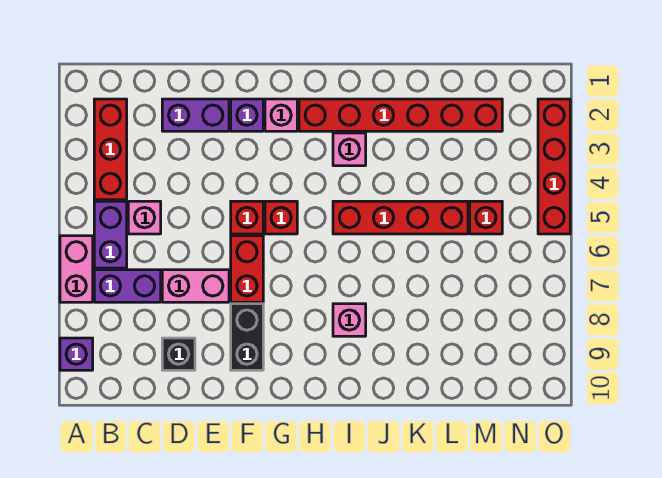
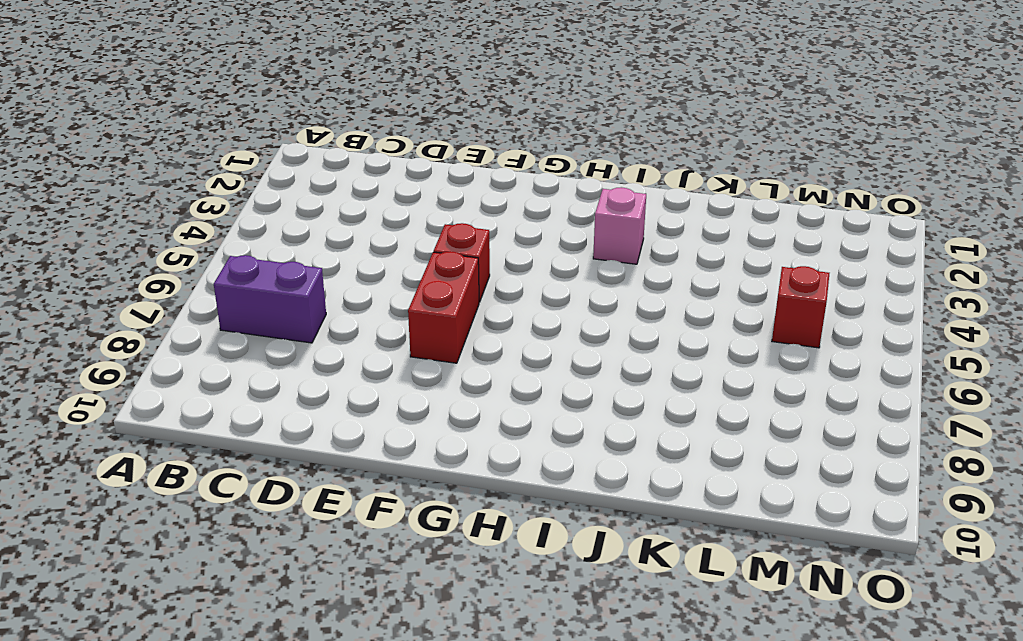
none -> pink brick A6:A7 level 1
none -> purple brick A9 level 1
none -> red brick B2:B4 level 1

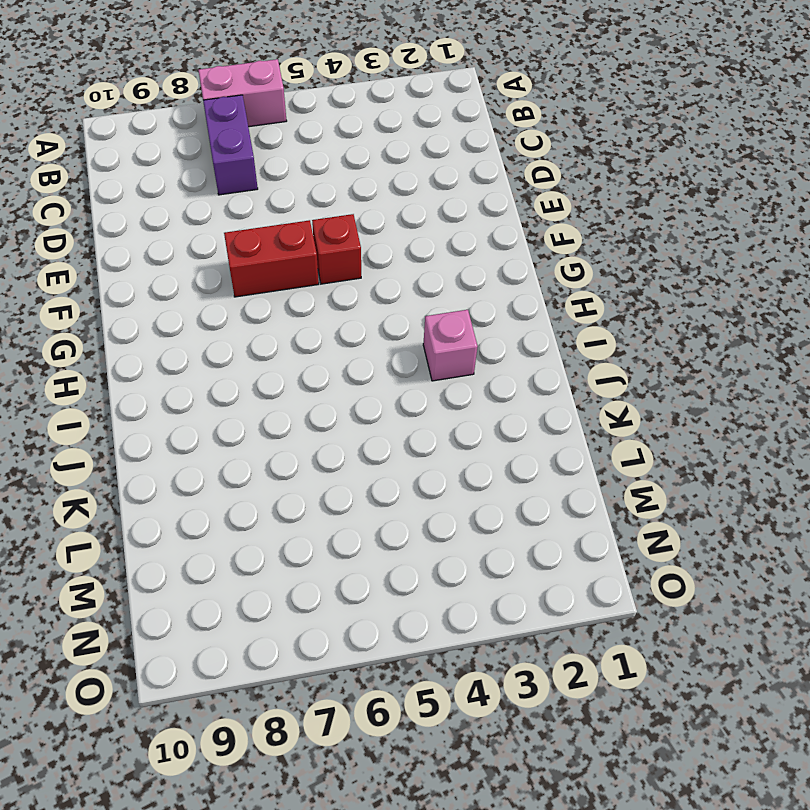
none -> purple brick A9 level 1
none -> red brick B2:B4 level 1
none -> purple brick B5:B6 level 1

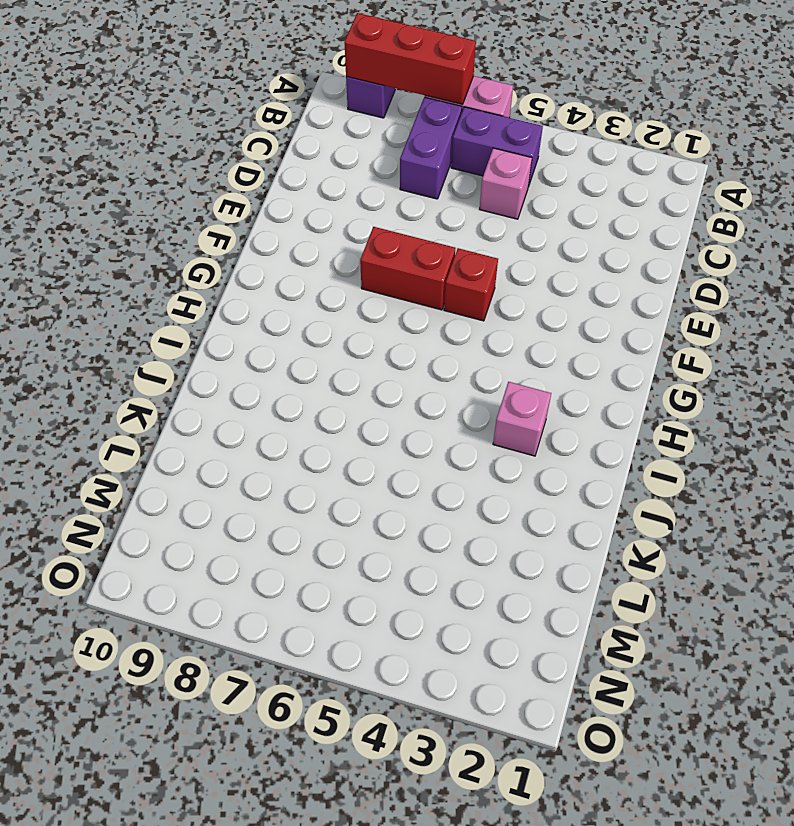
red brick A7:A9 level 2 -> red brick B2:B4 level 1
none -> purple brick D2:E2 level 1
none -> pink brick D7:E7 level 1
none -> black brick D9 level 1

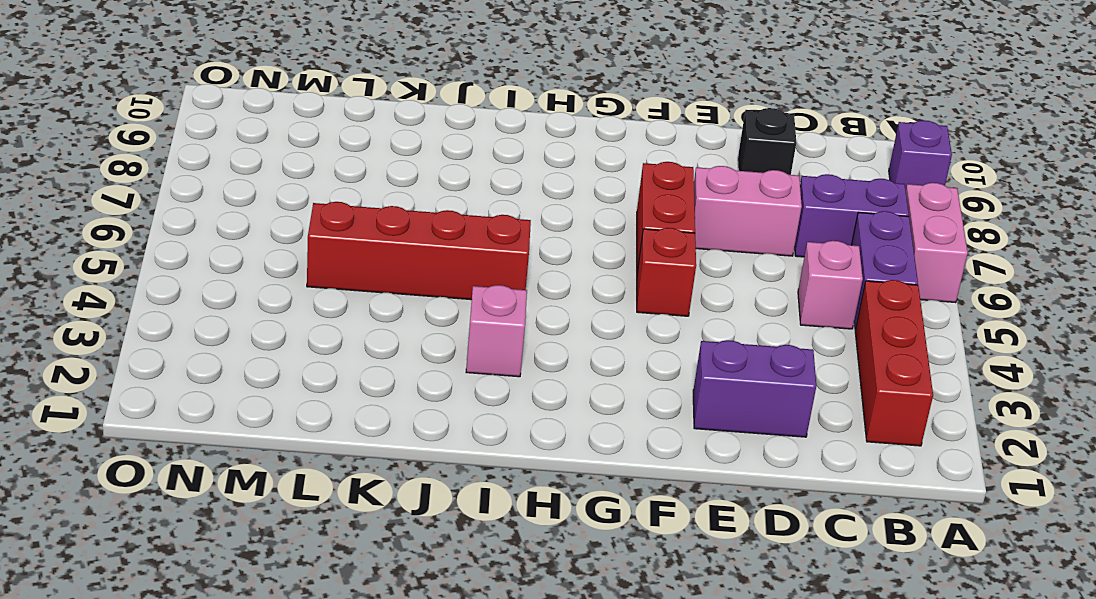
none -> purple brick F2 level 1
none -> black brick F8:F9 level 1
none -> pink brick G2 level 1

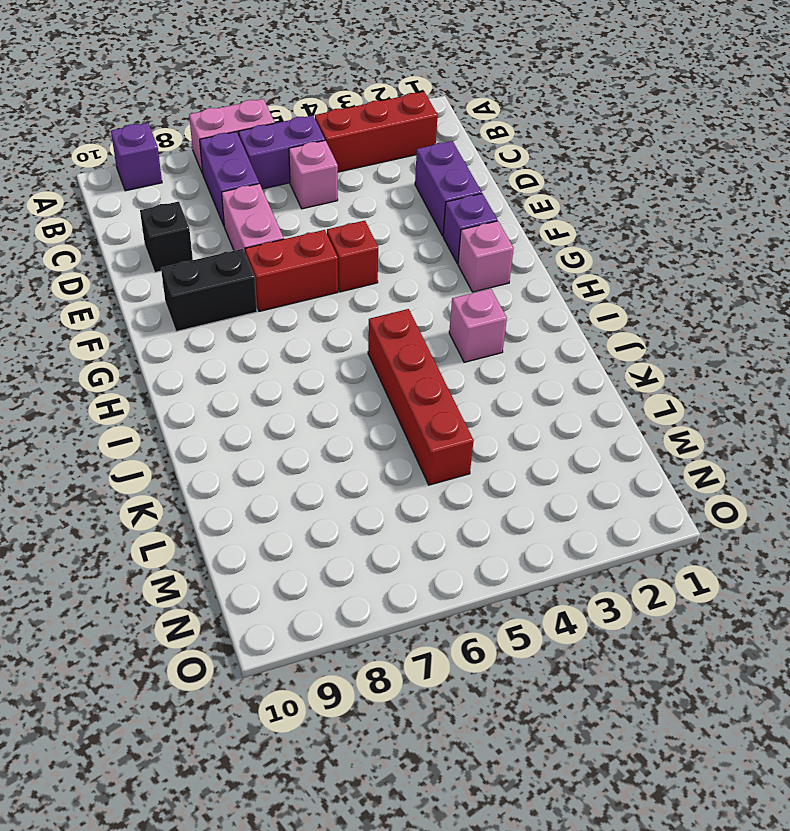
none -> red brick G5 level 1
none -> red brick H2:M2 level 1
none -> pink brick I8 level 1

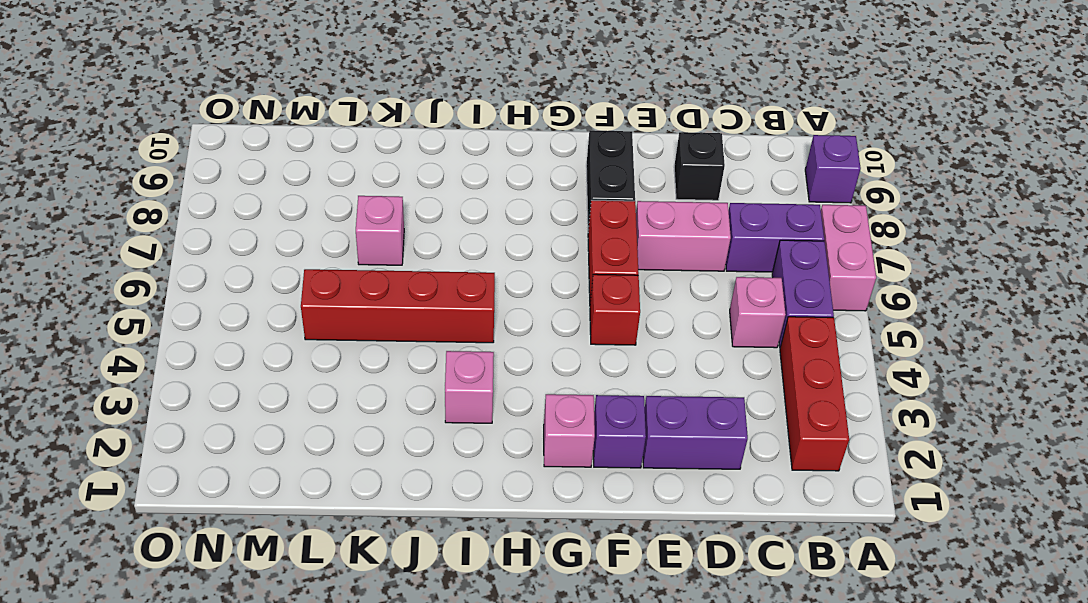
pink brick K7 level 1 -> pink brick I8 level 1
none -> red brick G5 level 1
none -> red brick H2:M2 level 1
none -> red brick M5 level 1

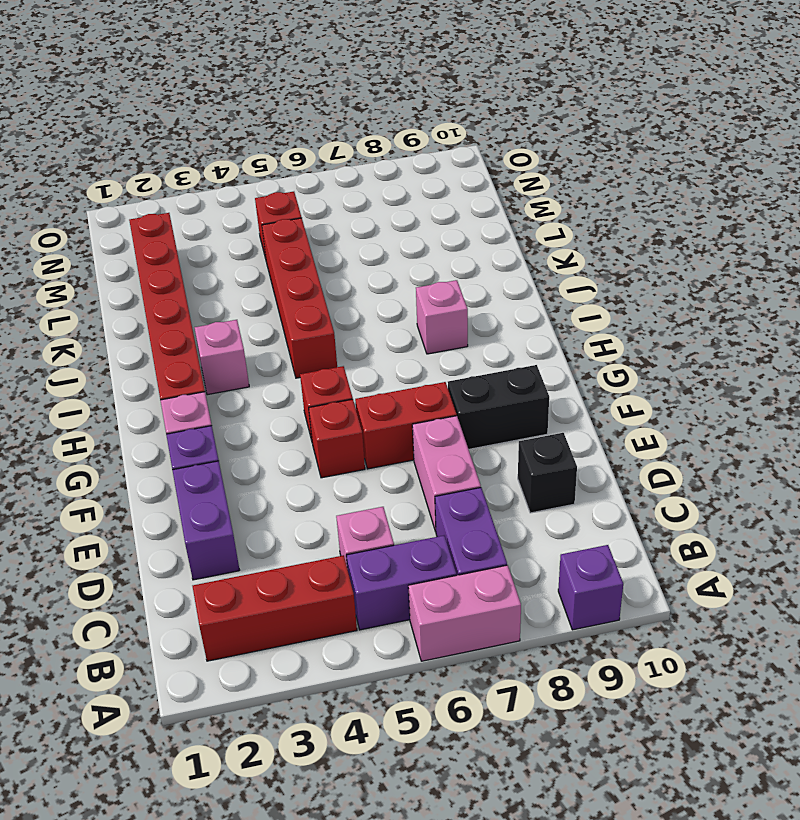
none -> red brick O2:O5 level 1

